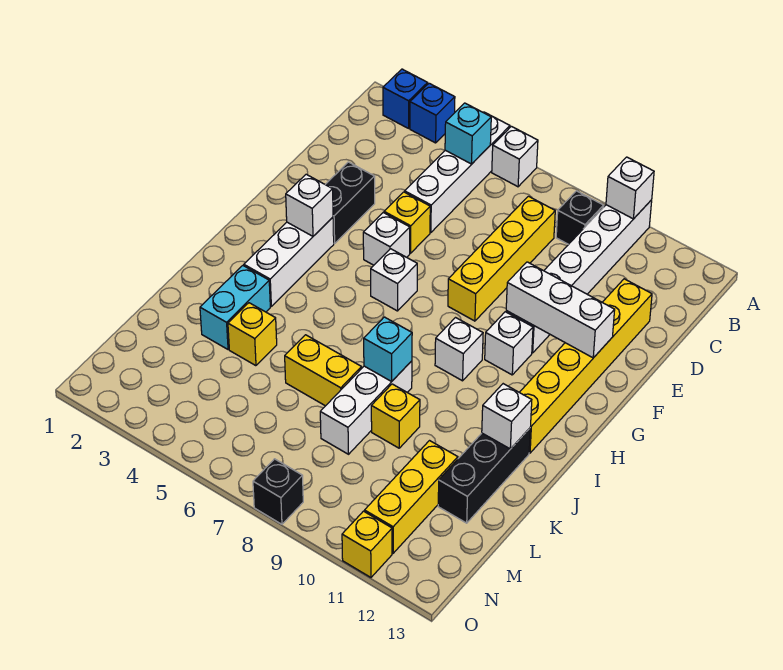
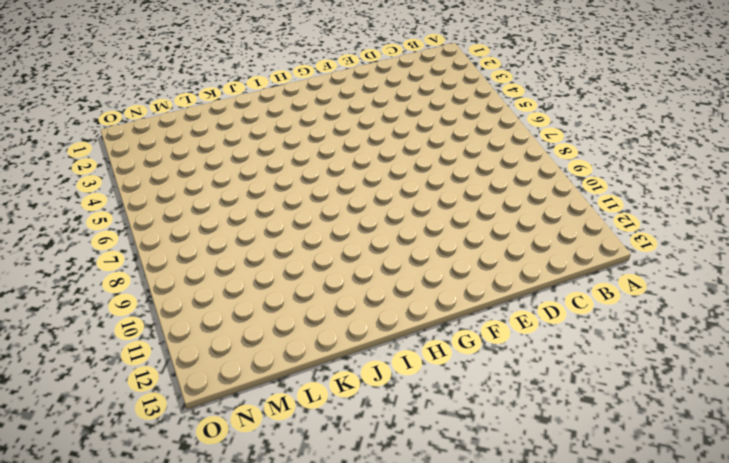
none -> blue brick A2 level 1
none -> blue brick A3 level 1
none -> white brick A5:D5 level 1
none -> white brick A6 level 1

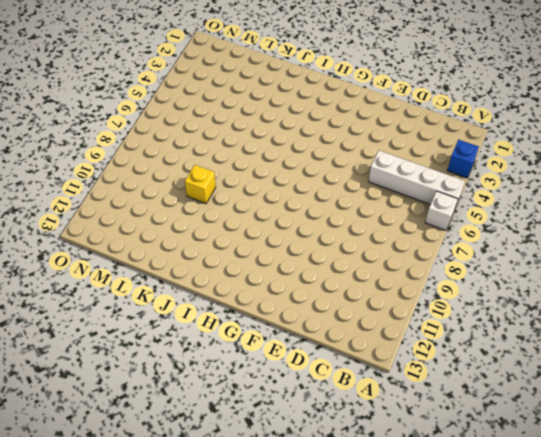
none -> blue brick A2 level 1
none -> white brick A10:F10 level 1
none -> black brick B9 level 1
none -> yellow brick C8:F8 level 1

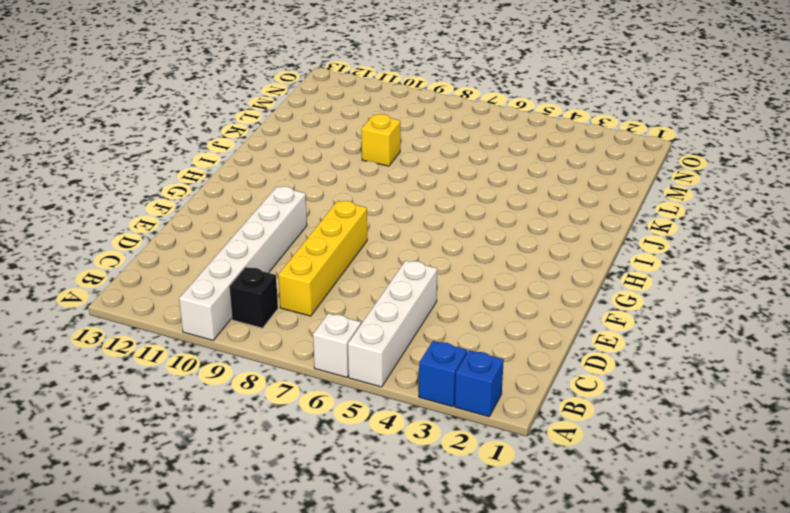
none -> yellow brick D12:I12 level 1
none -> black brick E3:F3 level 1
none -> yellow brick E5 level 1
none -> white brick F5 level 1

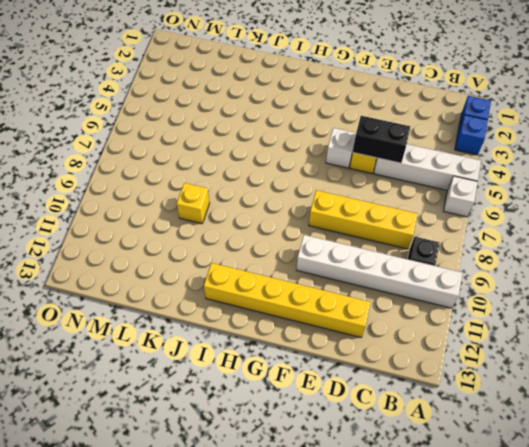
black brick D5:E5 level 2 -> black brick E3:F3 level 1
none -> white brick G3:I3 level 1
none -> white brick G6 level 1
none -> white brick G10 level 1
none -> white brick H9 level 1

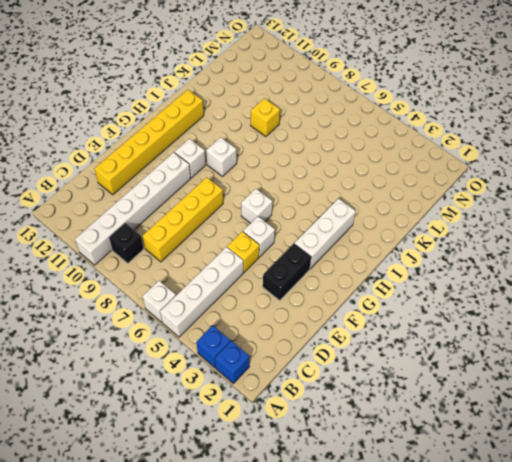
none -> cyan brick J3:K3 level 1
none -> white brick J8:L8 level 1
none -> black brick J12:L12 level 1
none -> yellow brick K4 level 1

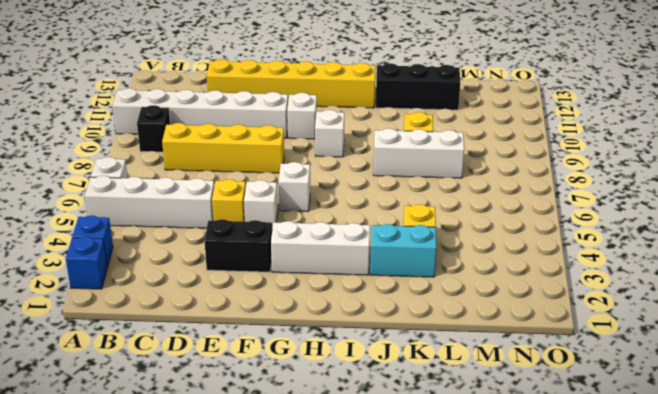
none -> yellow brick K6:K7 level 1
none -> yellow brick L11:N11 level 1
none -> black brick O8 level 1
none -> yellow brick O11 level 1

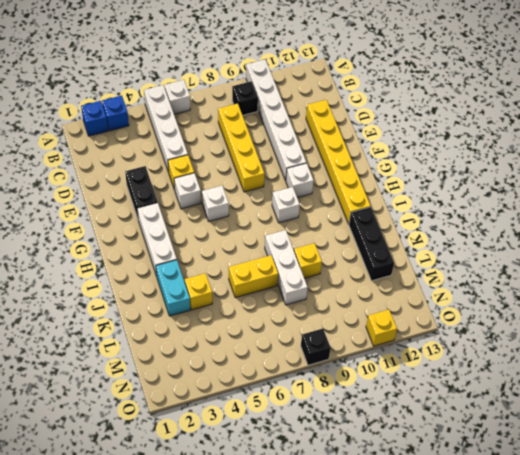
none -> yellow brick L11:N11 level 1
none -> white brick A10 level 2
none -> cyan brick B5 level 2
none -> white brick F10:F12 level 2

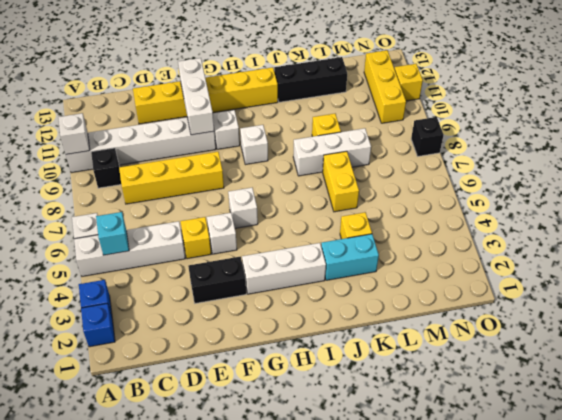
yellow brick N10:N12 level 1 -> yellow brick L11:N11 level 1
none -> white brick G3 level 2
none -> cyan brick J8 level 2
none -> white brick J12 level 2

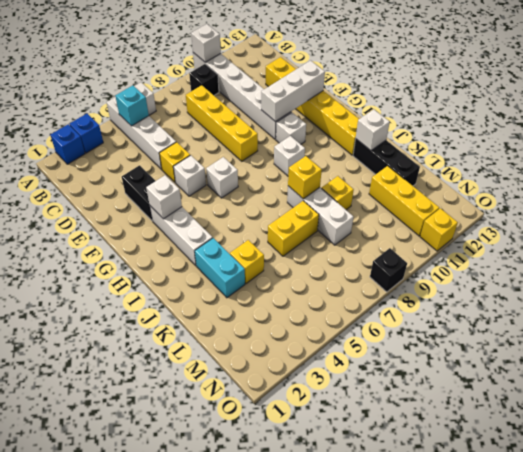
yellow brick J8 level 2 -> cyan brick J8 level 2

